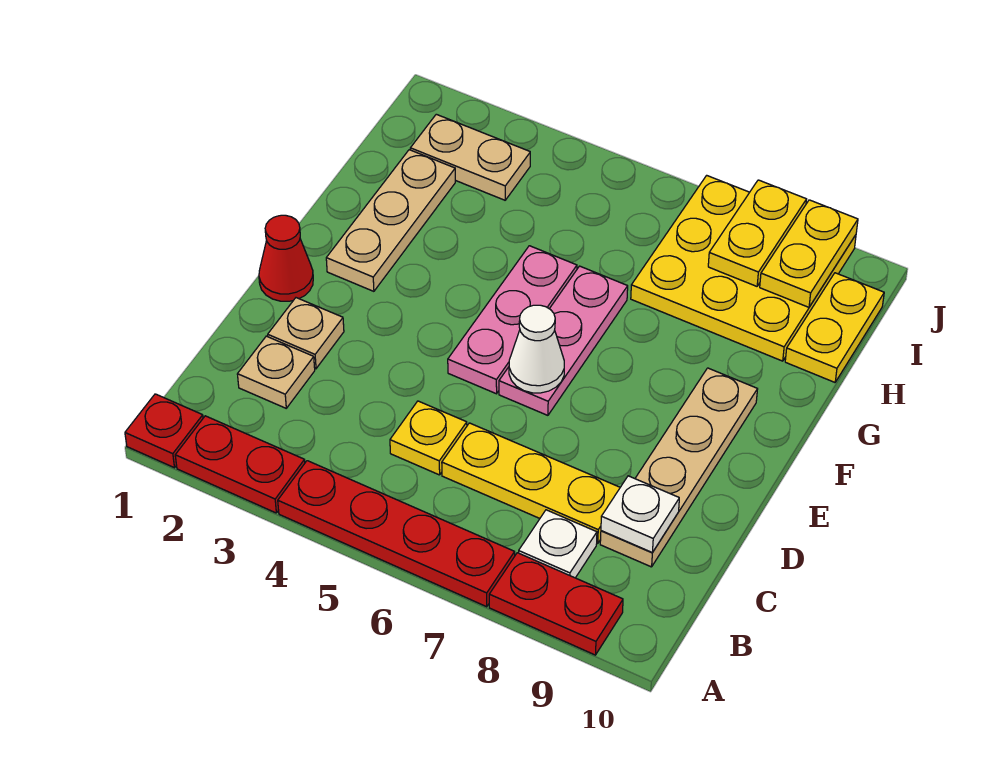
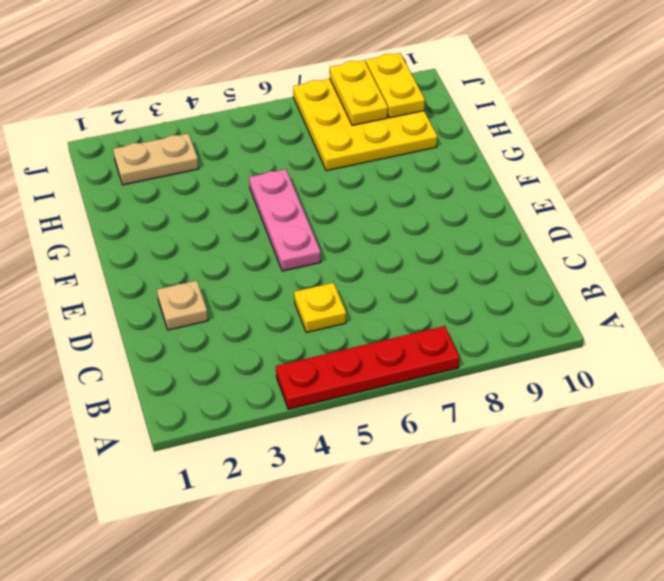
none -> red plate A1 level 1
none -> red plate A2:A3 level 1
none -> red plate A8:A9 level 1

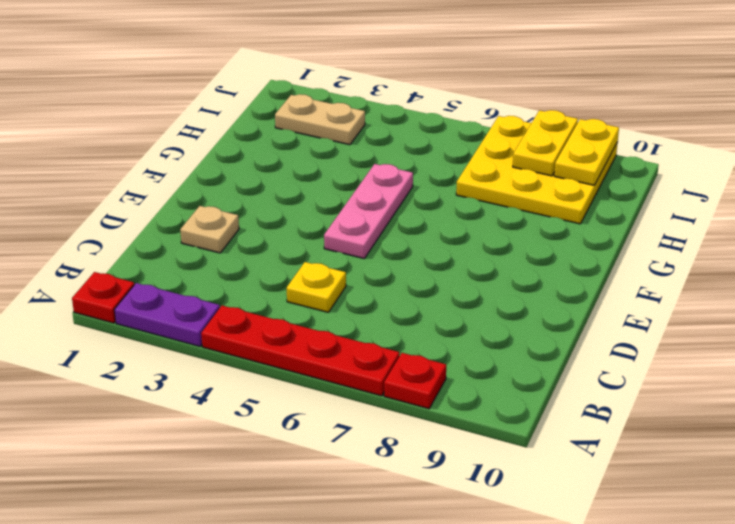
purple plate A2:A3 level 1 -> red plate A2:A3 level 1
red plate A8 level 1 -> red plate A8:A9 level 1
none -> white plate B8 level 1
none -> tan plate C2 level 1
none -> yellow plate C6:C8 level 1

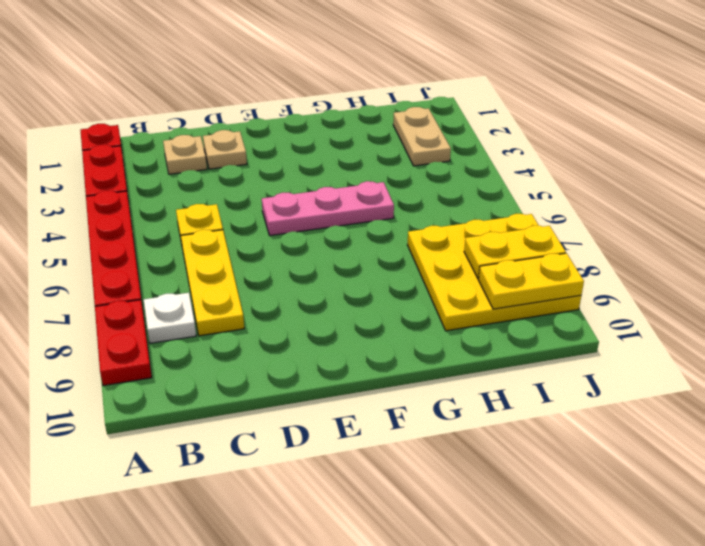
none -> tan plate C9:F9 level 1
none -> red cone E1 level 1
none -> pink plate E6:G6 level 1

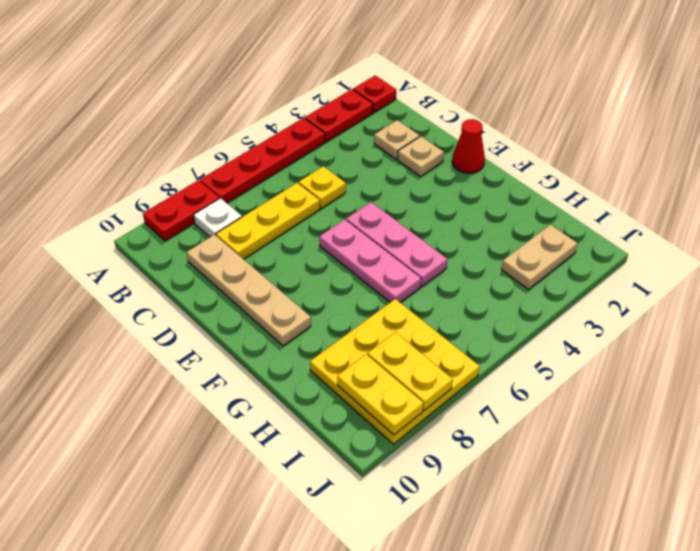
none -> tan plate F2:H2 level 1
none -> yellow plate H10:I10 level 1
none -> white plate C9 level 2

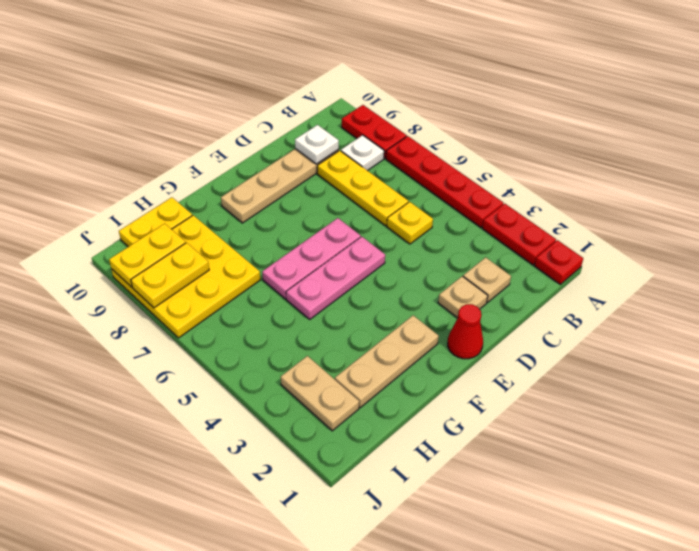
none -> white cone E6 level 2

